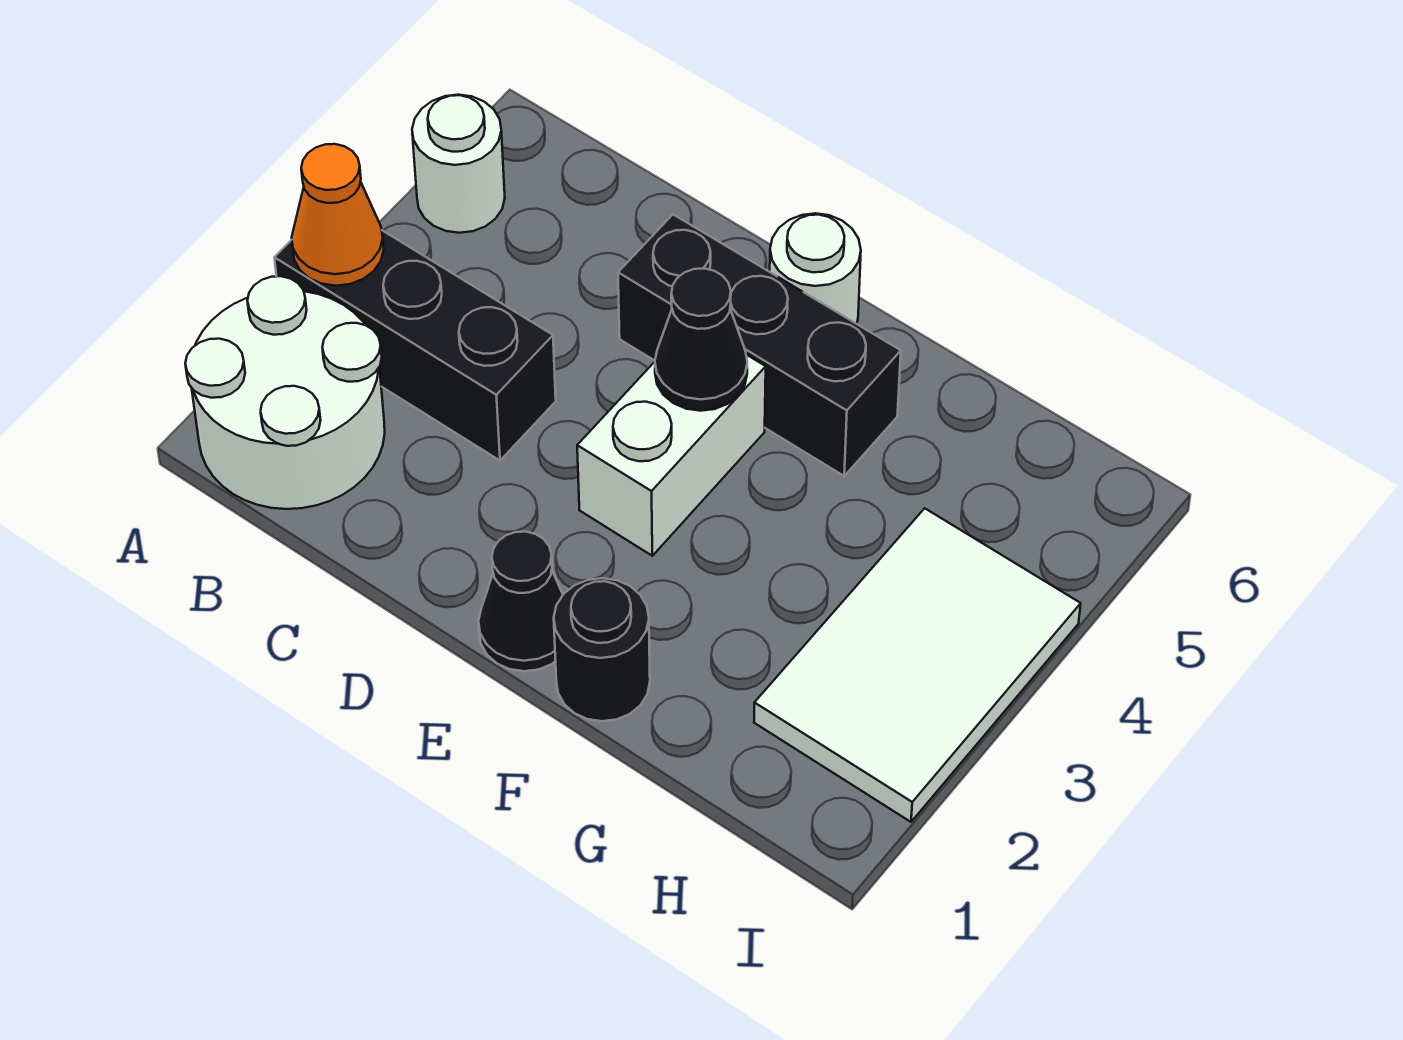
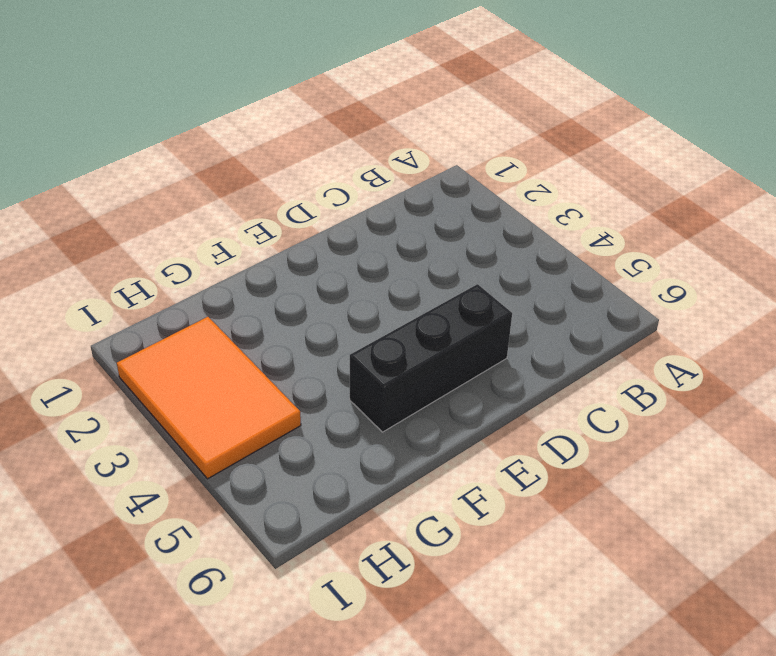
orange tile H2:I4 level 1 -> white tile H2:I4 level 1
none -> white round brick A1:B2 level 1
none -> black brick A3:C3 level 1

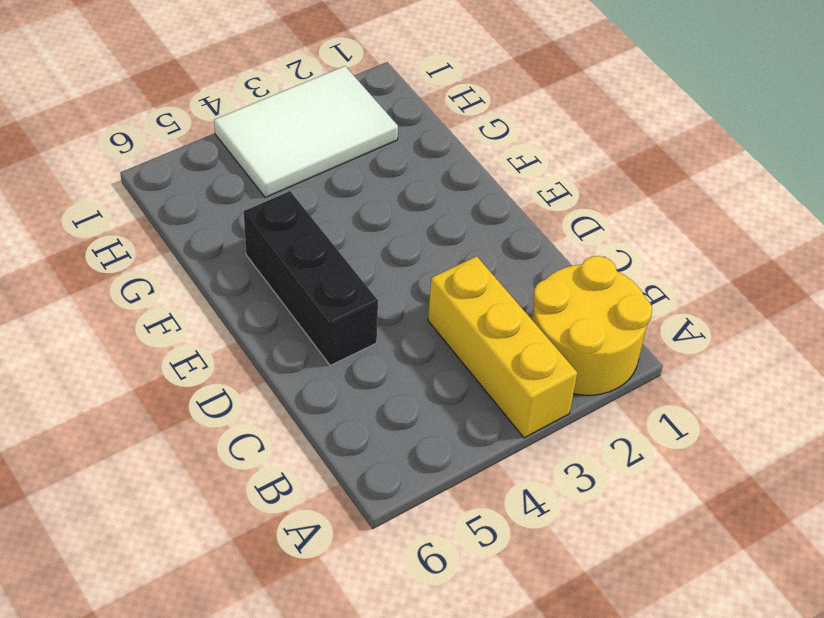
yellow round brick A1:B2 level 1 -> white round brick A1:B2 level 1
yellow brick A3:C3 level 1 -> black brick A3:C3 level 1
none -> white round brick A5 level 1
none -> black cone E1 level 1

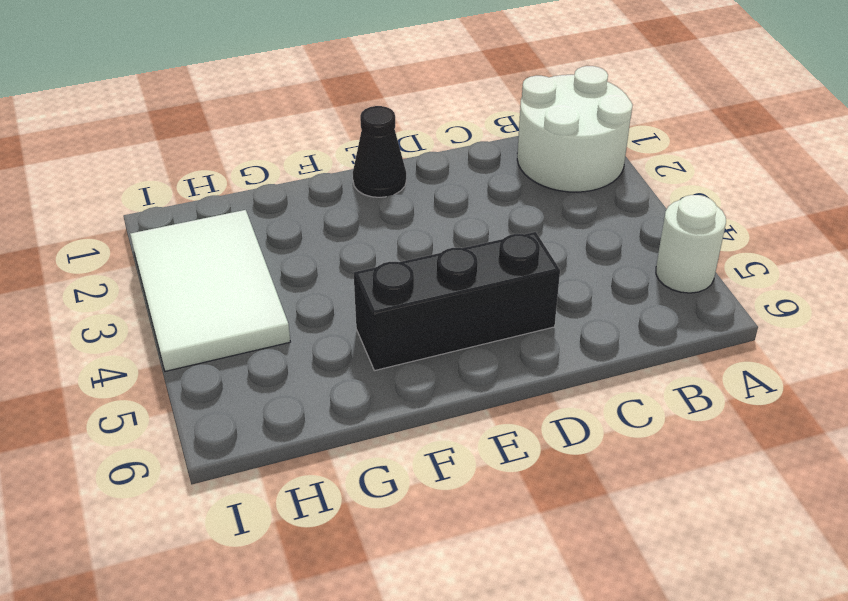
none -> black brick A3:C3 level 1
none -> white brick E3:E4 level 1

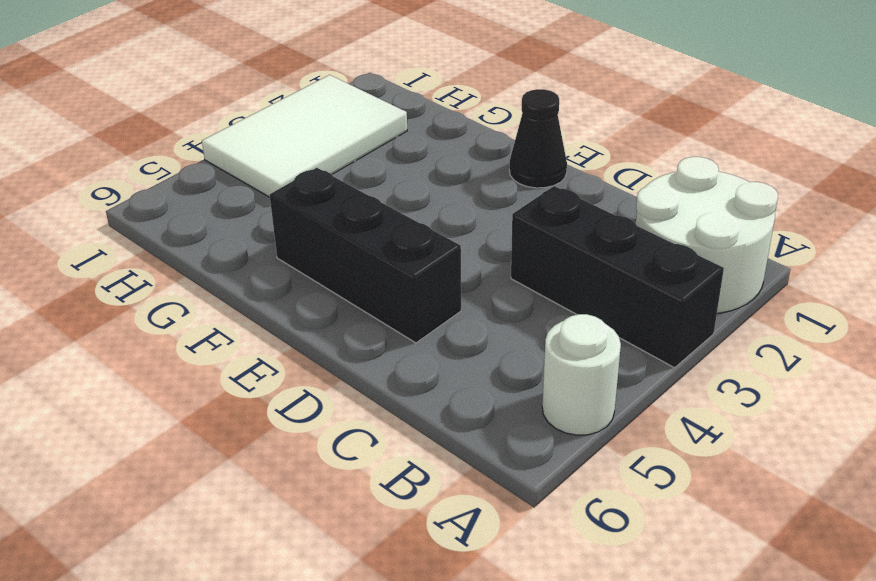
none -> white brick E3:E4 level 1
none -> white round brick E6 level 1

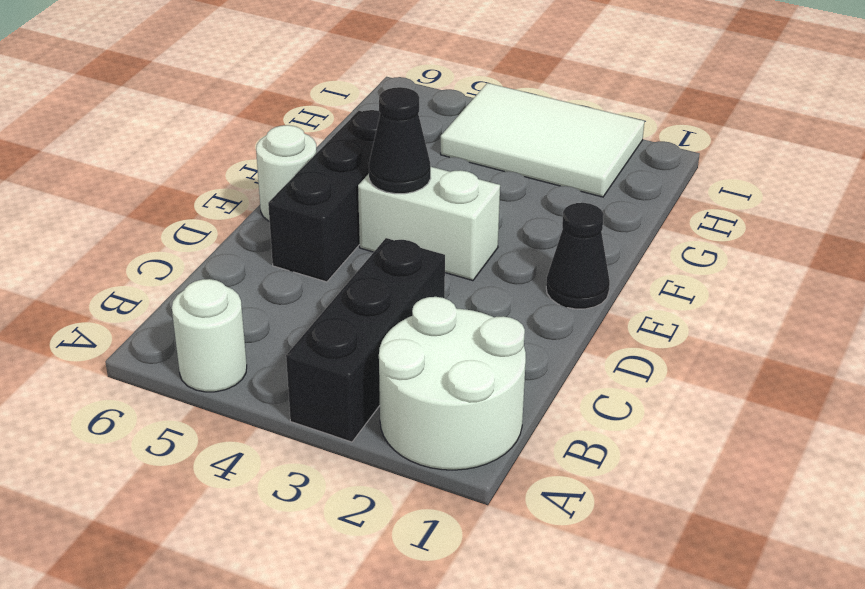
none -> black round brick F1 level 1
none -> orange cone A3 level 2

